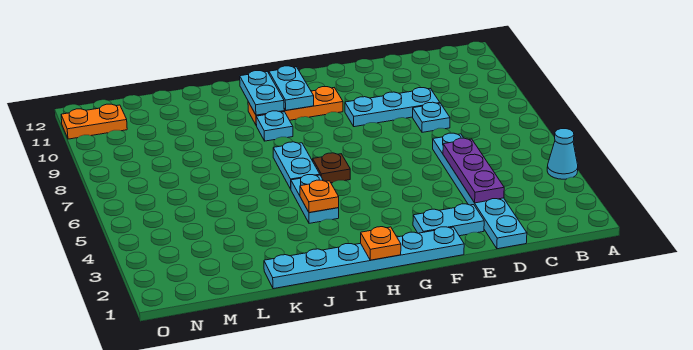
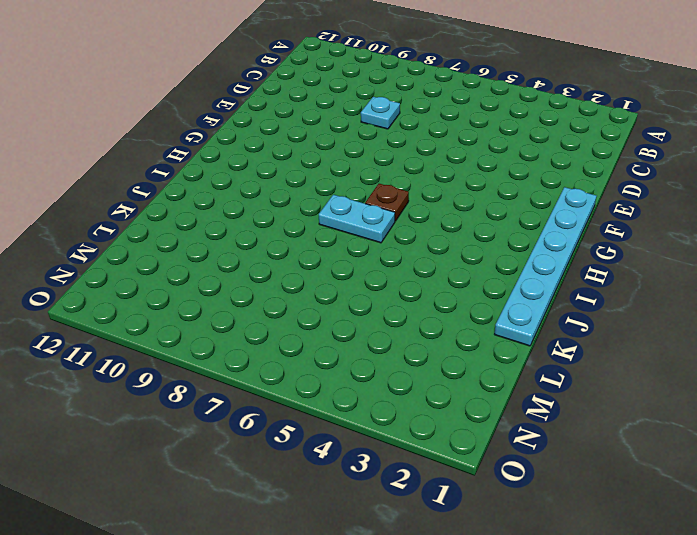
none -> cyan cone A4 level 1
none -> cyan plate D1:D6 level 1
none -> cyan plate D9:F9 level 1

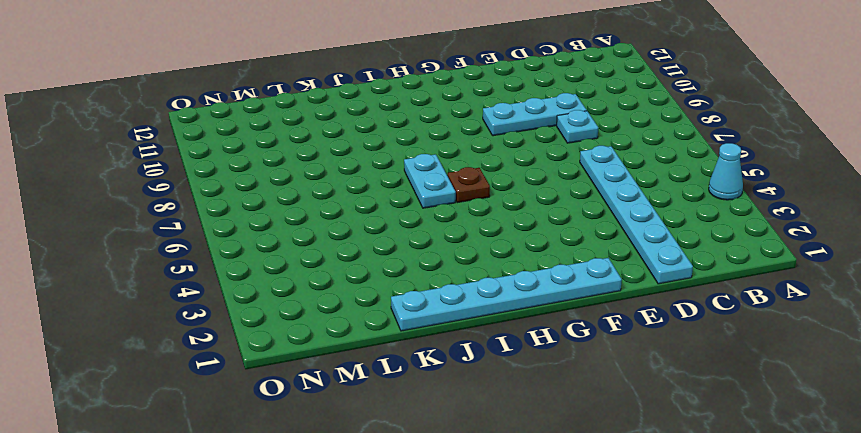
none -> cyan plate E2:F2 level 1
none -> orange plate G10:I10 level 1
none -> cyan plate I4:I5 level 1

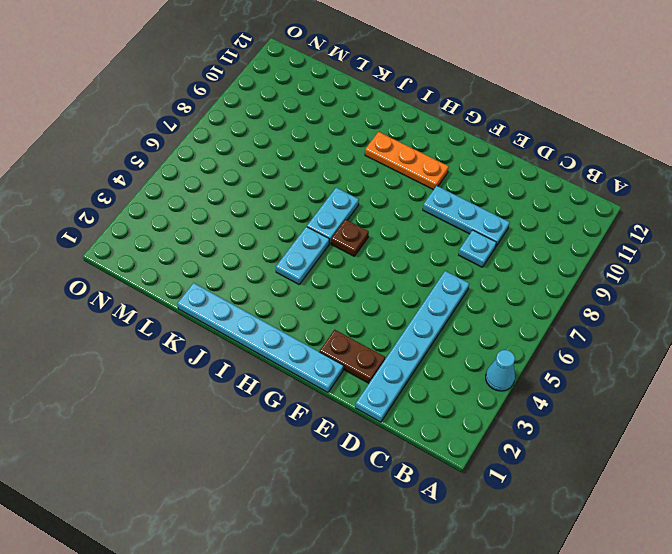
brown plate E2:F2 level 1 -> cyan plate E2:F2 level 1
none -> cyan plate I9 level 1
none -> orange plate N11:O11 level 1
none -> purple plate D3:D5 level 2

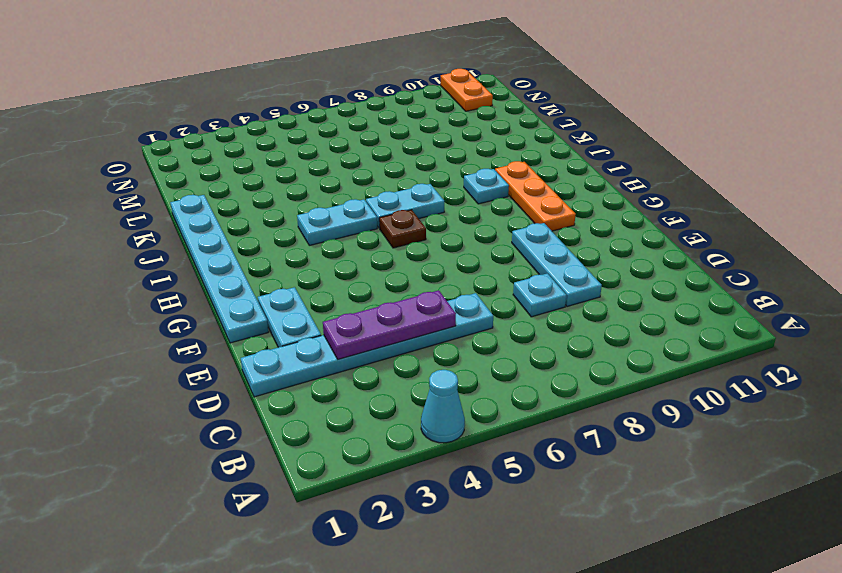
none -> orange plate H1 level 2
none -> cyan plate H10:H11 level 2
none -> orange plate I4 level 2

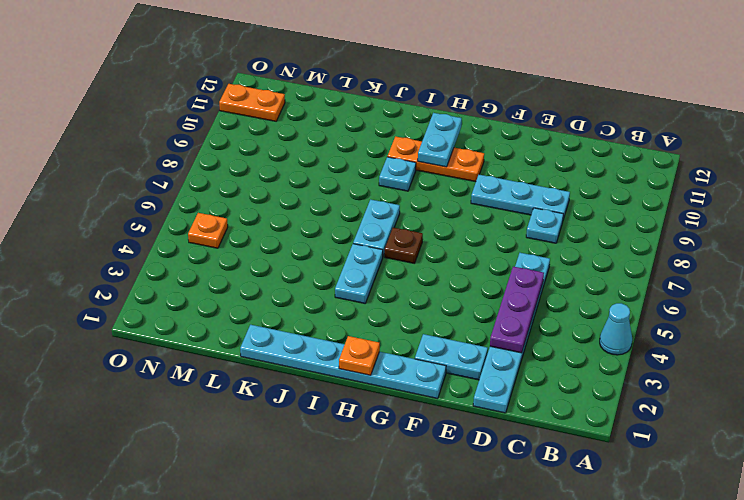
orange plate N5 level 1 -> orange plate I4 level 2
none -> cyan plate I10:I11 level 2

